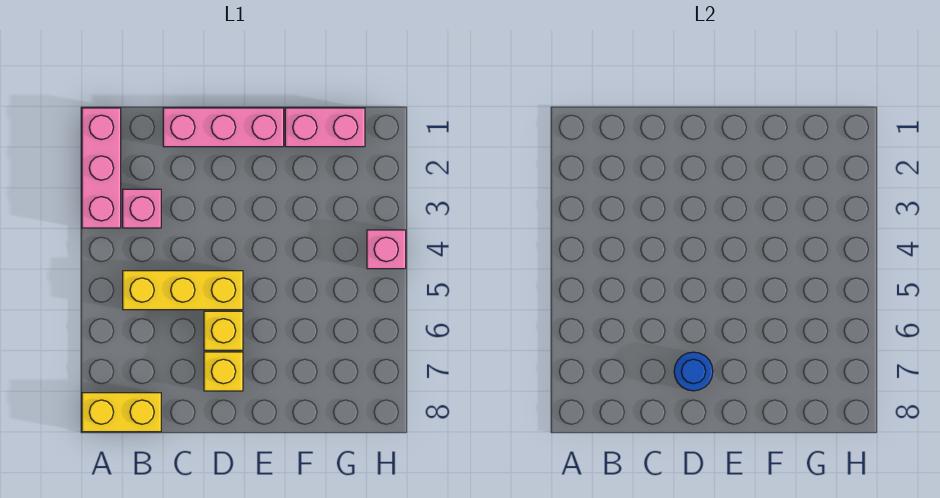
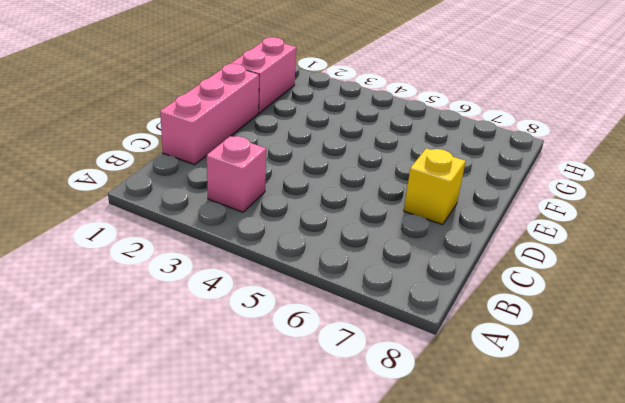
none -> pink brick A1:A3 level 1
none -> yellow brick A8:B8 level 1

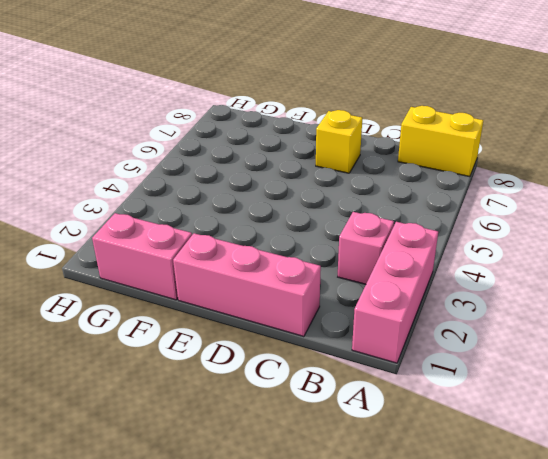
none -> yellow brick B5:D5 level 1
none -> yellow brick D6 level 1

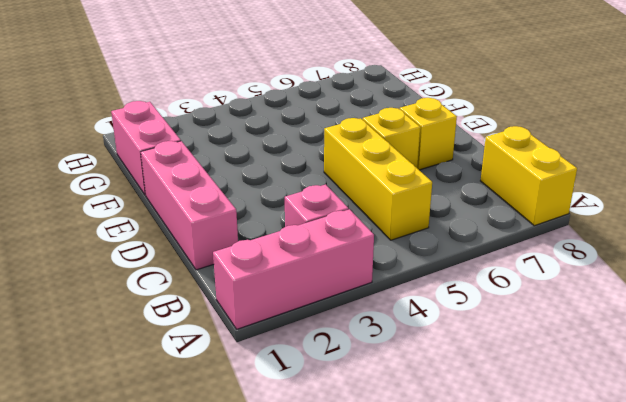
none -> pink brick H4 level 1
none -> blue round brick D7 level 2

